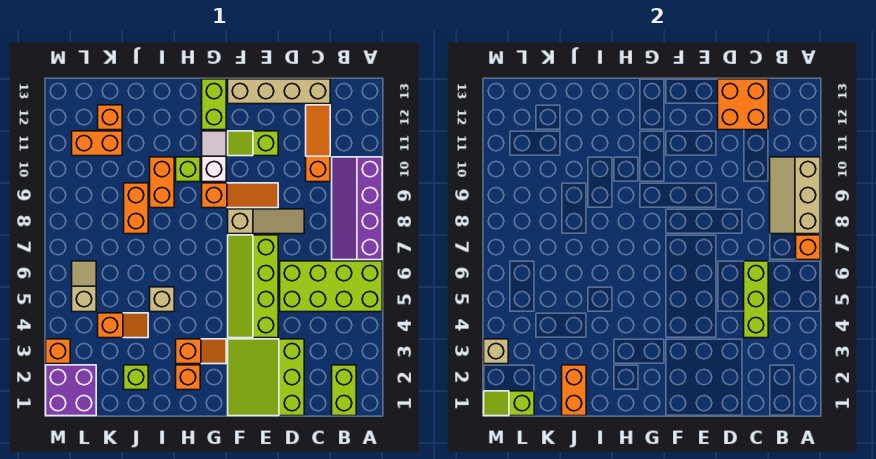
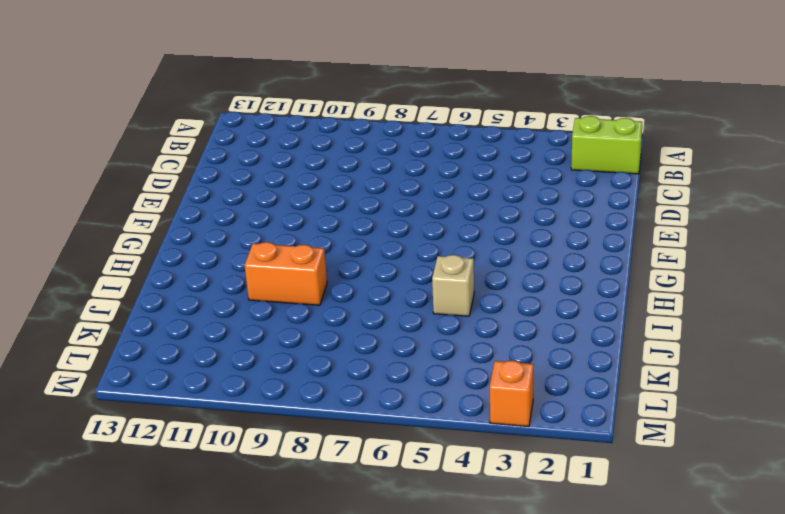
none -> lime brick A5:D6 level 1
none -> purple slope A7:B10 level 1 top A
none -> orange slope C10:C12 level 1 top 10
none -> tan brick C13:F13 level 1

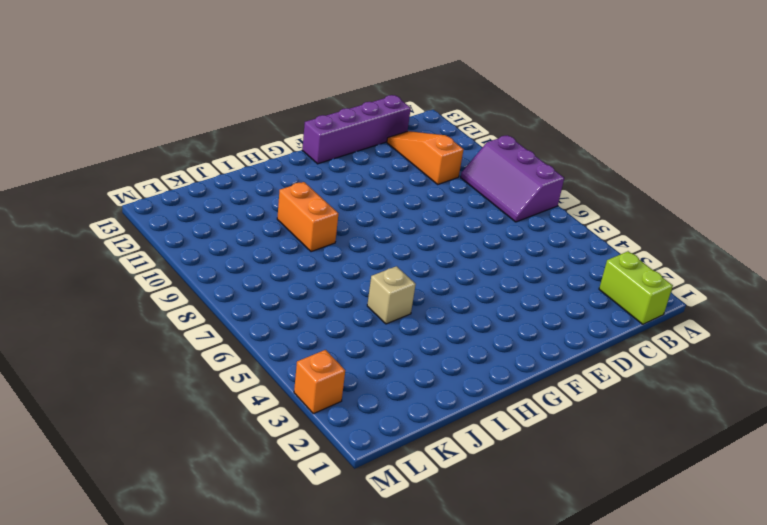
purple slope A7:B9 level 1 top A -> purple slope A7:B10 level 1 top A
purple brick C13:F13 level 1 -> tan brick C13:F13 level 1
none -> lime brick A5:D6 level 1
none -> lime slope D1:F3 level 1 top D
none -> tan slope D8:F8 level 1 top F
none -> lime slope E4:F7 level 1 top E

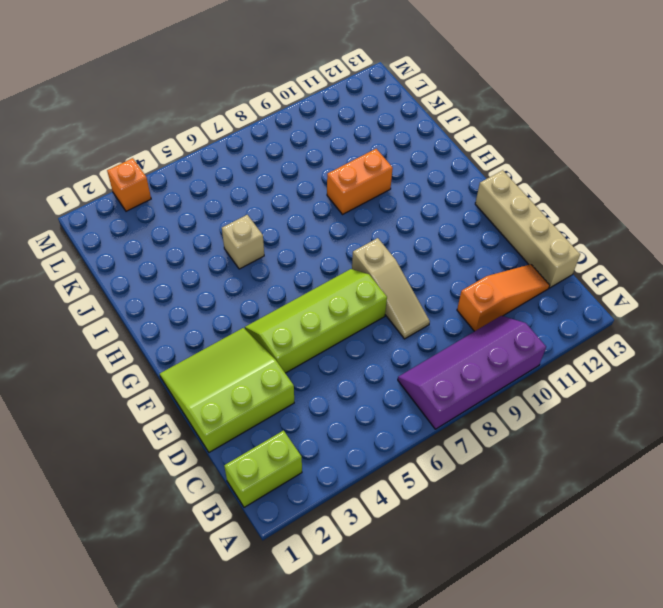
none -> lime brick A5:D6 level 1
none -> orange slope E9:G9 level 1 top G
none -> lime slope E11:F11 level 1 top E
none -> orange slope G3:H3 level 1 top H

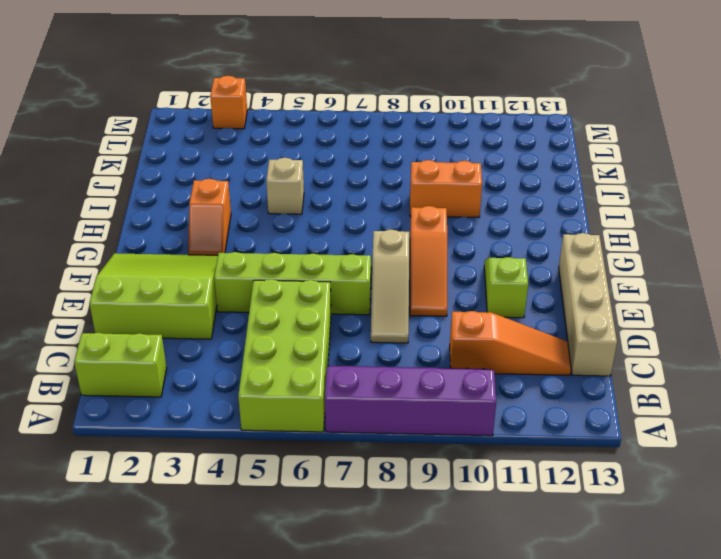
none -> white slope G10:G11 level 1 top 10
none -> lime brick G12:G13 level 1
none -> orange brick H2 level 1
none -> lime brick H10 level 1

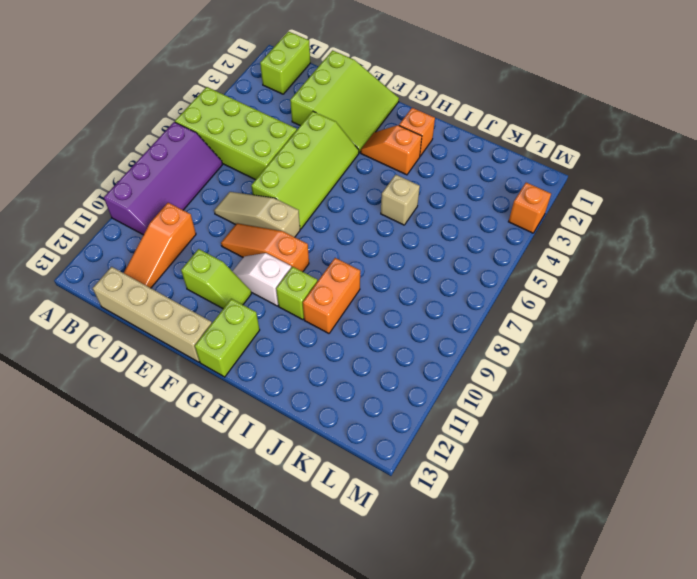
white slope F10:G10 level 1 top G -> white slope G10:G11 level 1 top 10
none -> lime brick J2 level 1
none -> orange slope J4:K4 level 1 top K
none -> orange brick J8:J9 level 1
none -> orange brick K11:L11 level 1

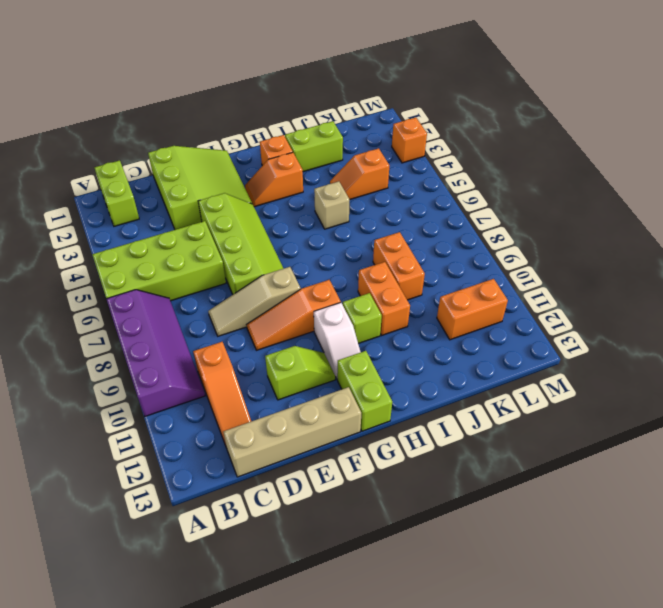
lime brick I2:J2 level 1 -> lime brick J2 level 1
none -> orange brick K12 level 1
none -> purple brick L1:M2 level 1
none -> tan slope L5:L6 level 1 top 5
none -> orange brick A7 level 2

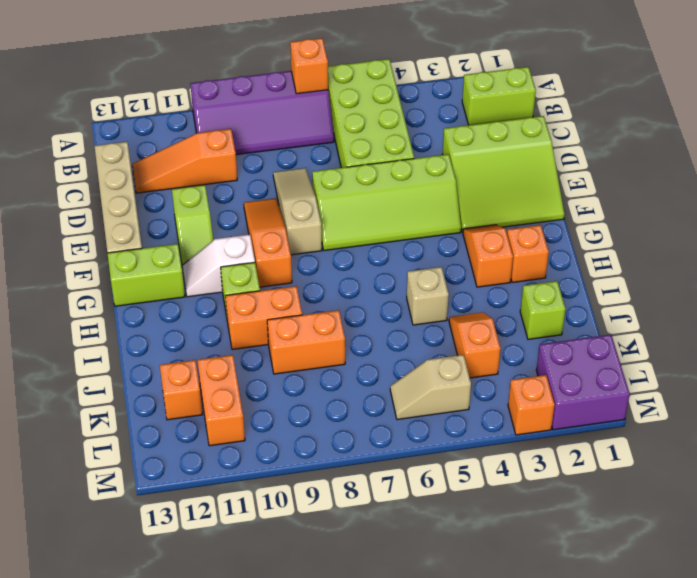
none -> tan slope A8:B10 level 2 top A
none -> lime brick C4:C6 level 2
none -> orange brick C12:D13 level 2
none -> orange brick J1:J2 level 2

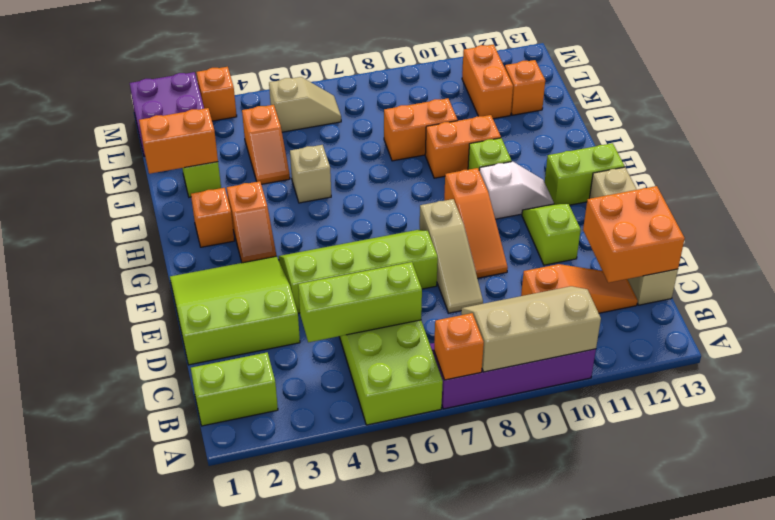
none -> lime slope L1:M1 level 2 top L
none -> tan brick M3 level 2

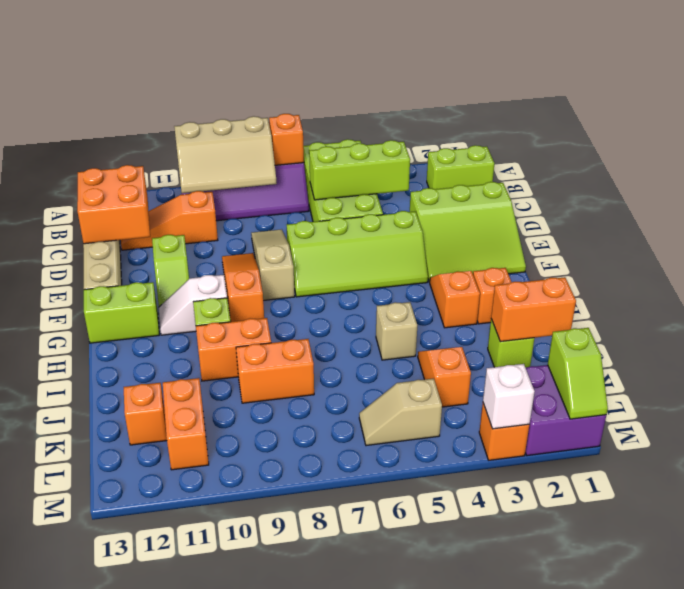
white brick M3 level 2 -> tan brick M3 level 2

